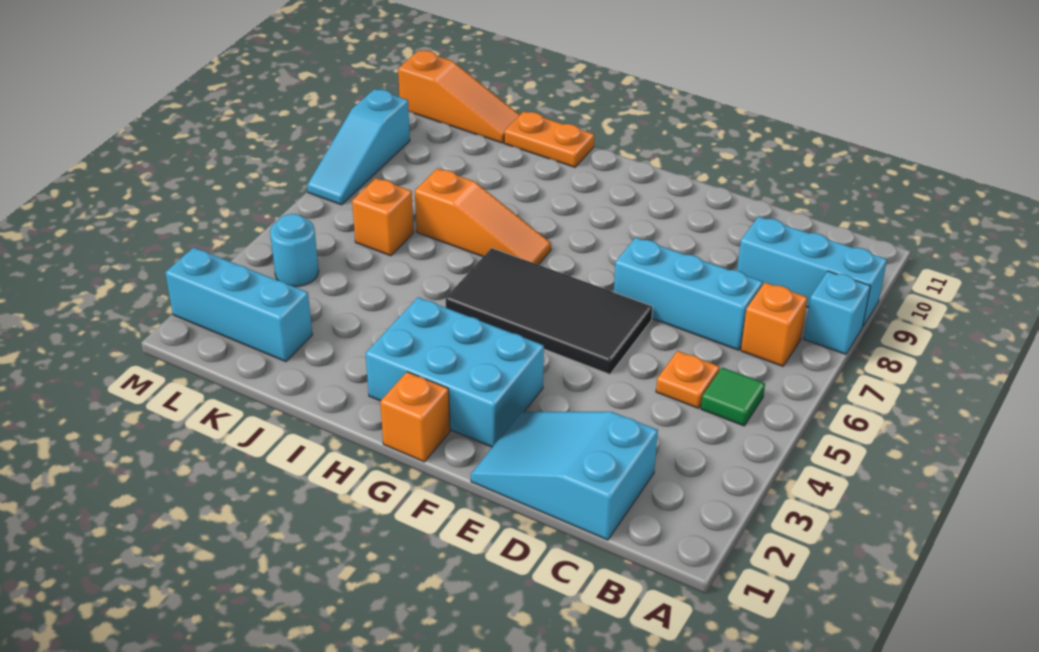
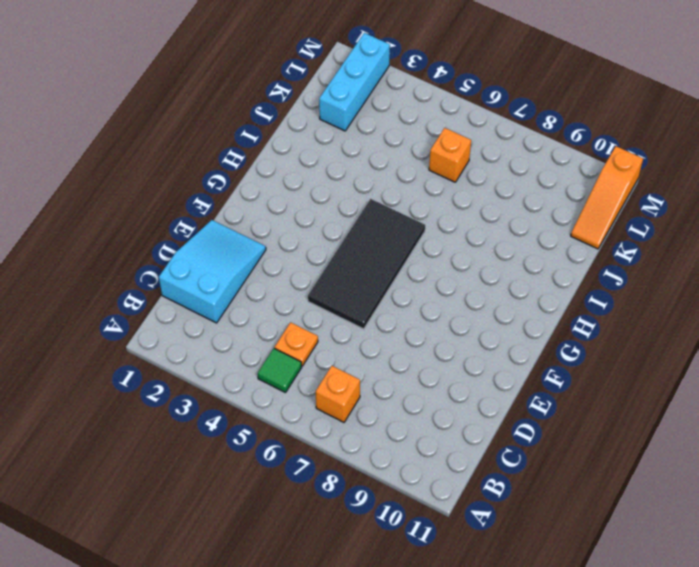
none -> cyan brick A8 level 1
none -> cyan brick A9:C9 level 1
none -> cyan brick C7:E7 level 1

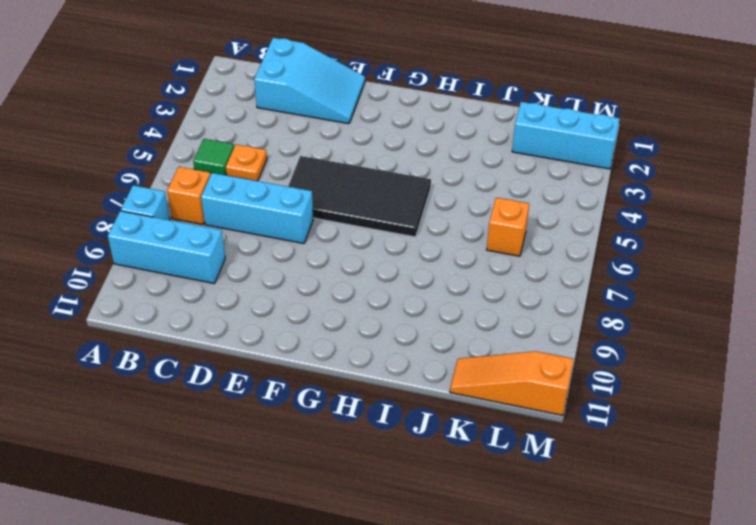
none -> cyan brick F2:H3 level 1
none -> orange brick G1 level 1
none -> orange slope H7:J7 level 1 top J

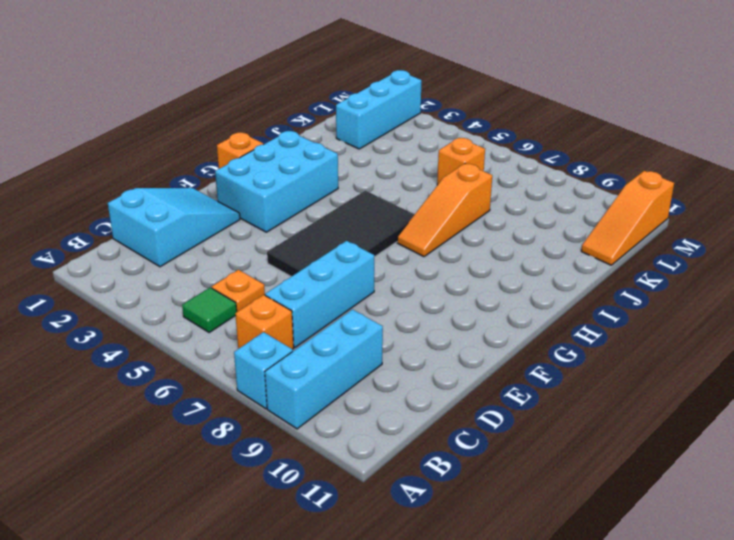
none -> orange plate I11:J11 level 1
none -> cyan round brick L4 level 1
none -> cyan slope M7:M9 level 1 top 9

